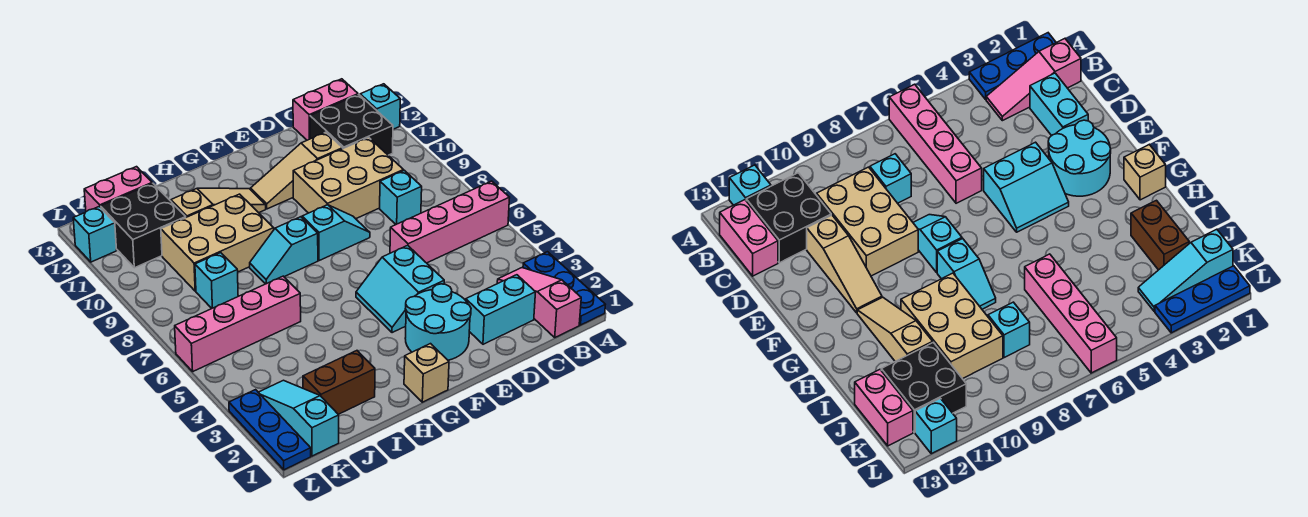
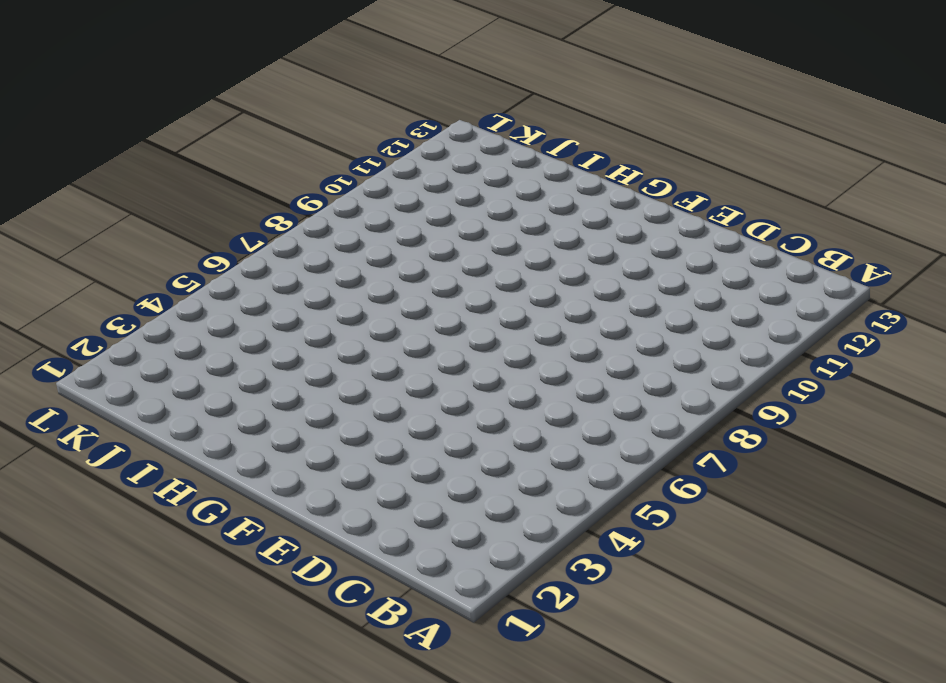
none -> blue plate A1:A3 level 1
none -> pink brick A6:D6 level 1
none -> cyan brick A12 level 1

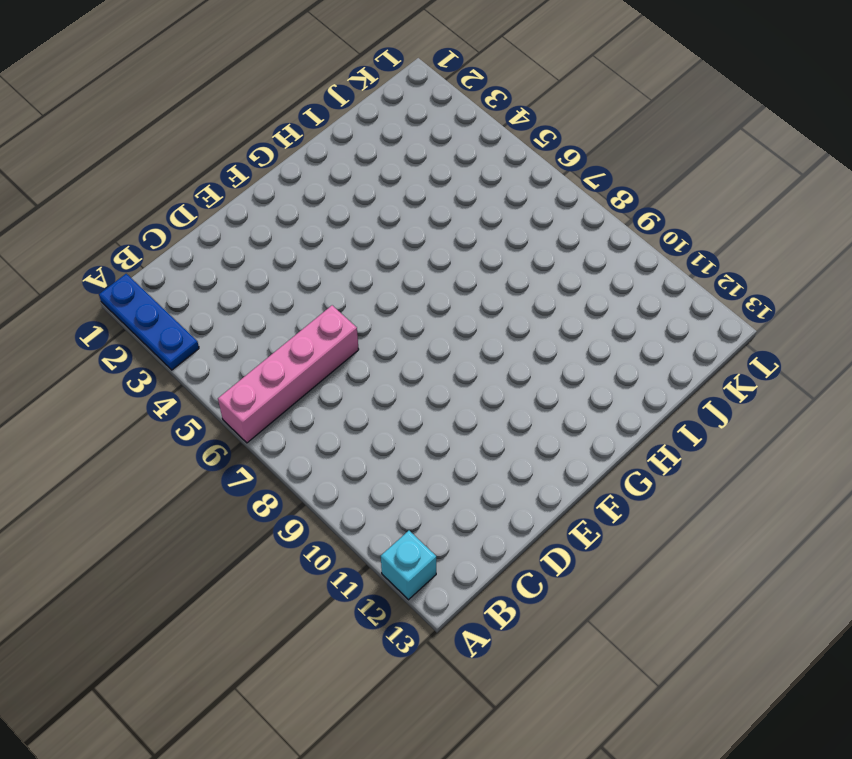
none -> pink slope B1:B3 level 1 top 1
none -> black brick B11:C12 level 1
none -> pink brick B13:C13 level 1

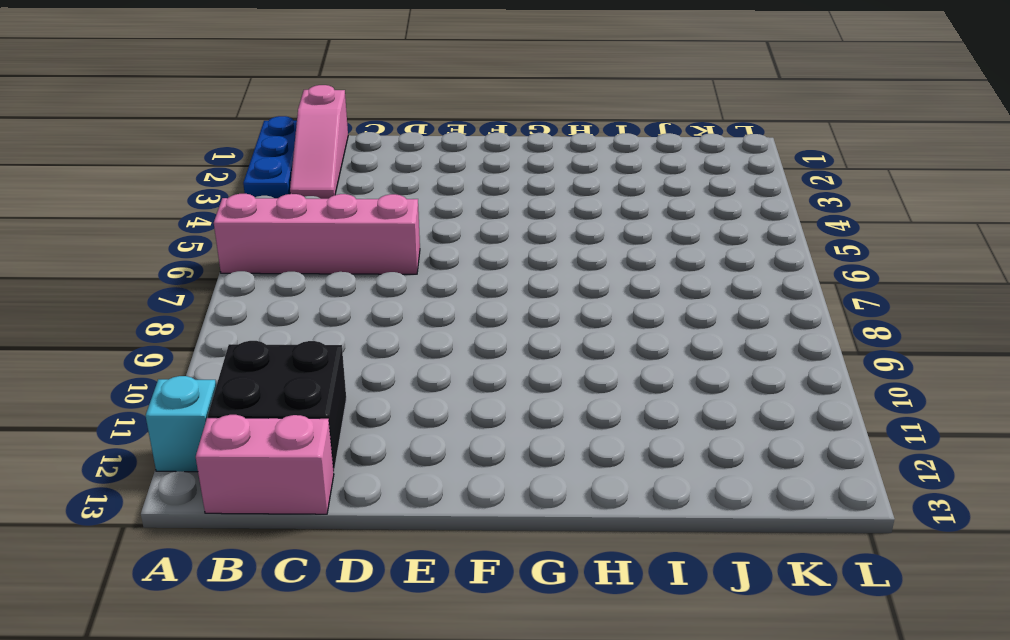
none -> cyan brick C2:D2 level 1
none -> cyan brick C8 level 1
none -> tan brick C9:E10 level 1

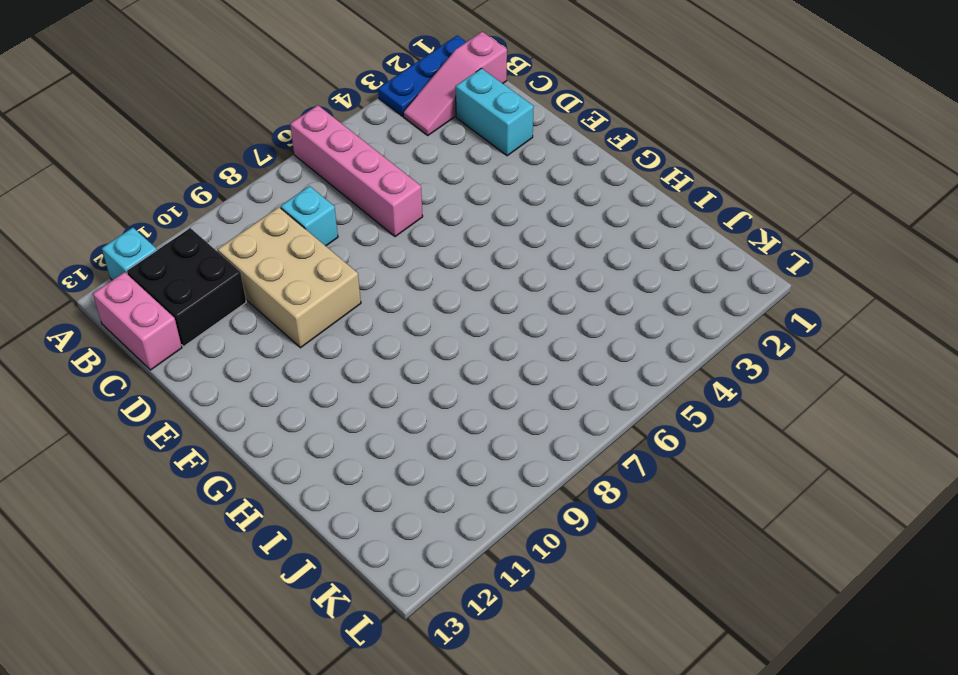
none -> tan slope D11:F11 level 1 top D
none -> cyan round brick E2:F3 level 1
none -> cyan slope E4:F5 level 1 top E

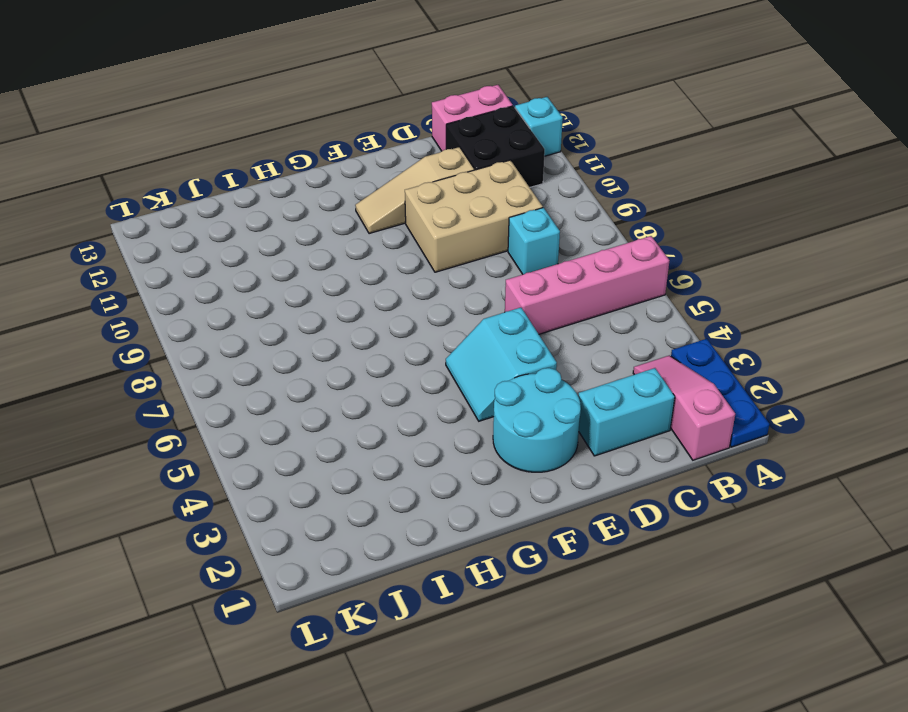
none -> cyan slope E8:F8 level 1 top F
none -> tan brick G1 level 1
none -> cyan slope G8:H8 level 1 top G

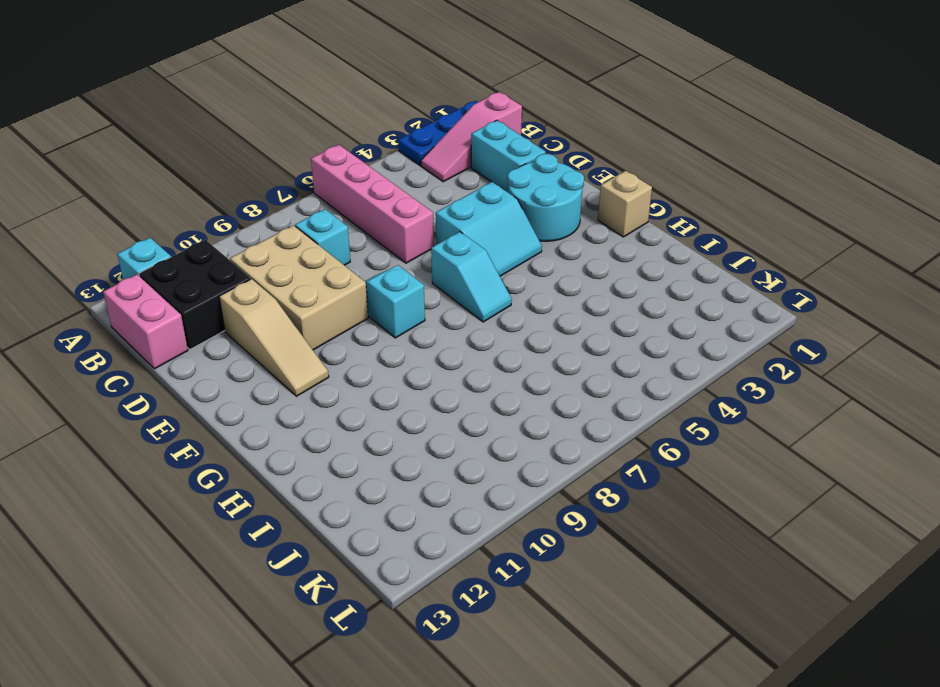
cyan slope F6:G6 level 1 top F -> cyan slope G8:H8 level 1 top G
none -> tan slope G11:I11 level 1 top I
none -> tan brick H9:J10 level 1
none -> brown brick I2:J2 level 1

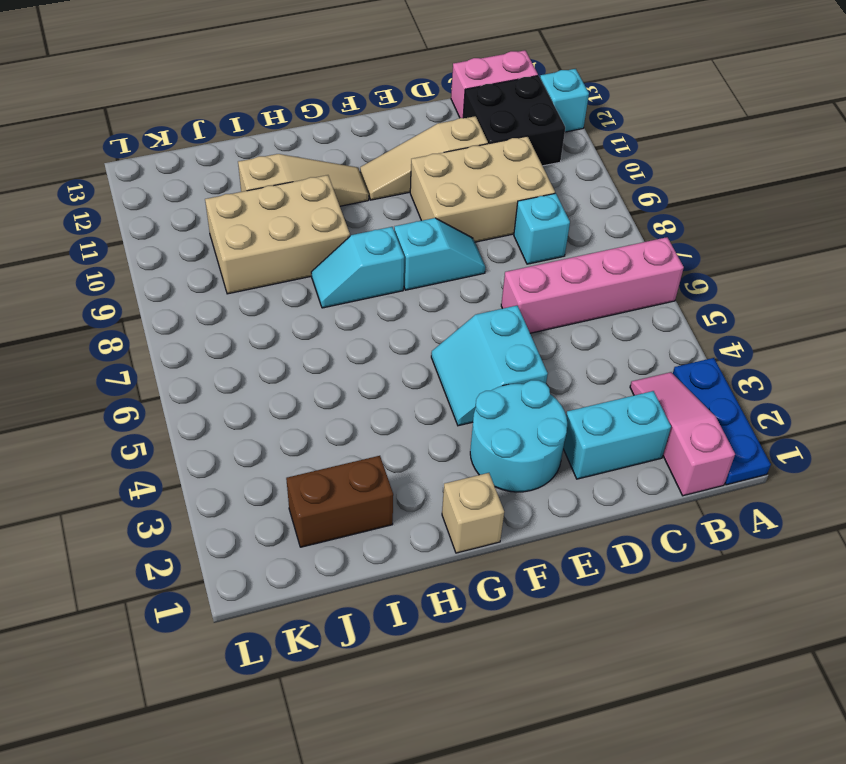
none -> pink brick I6:L6 level 1
none -> cyan brick J8 level 1
none -> black brick J11:K12 level 1

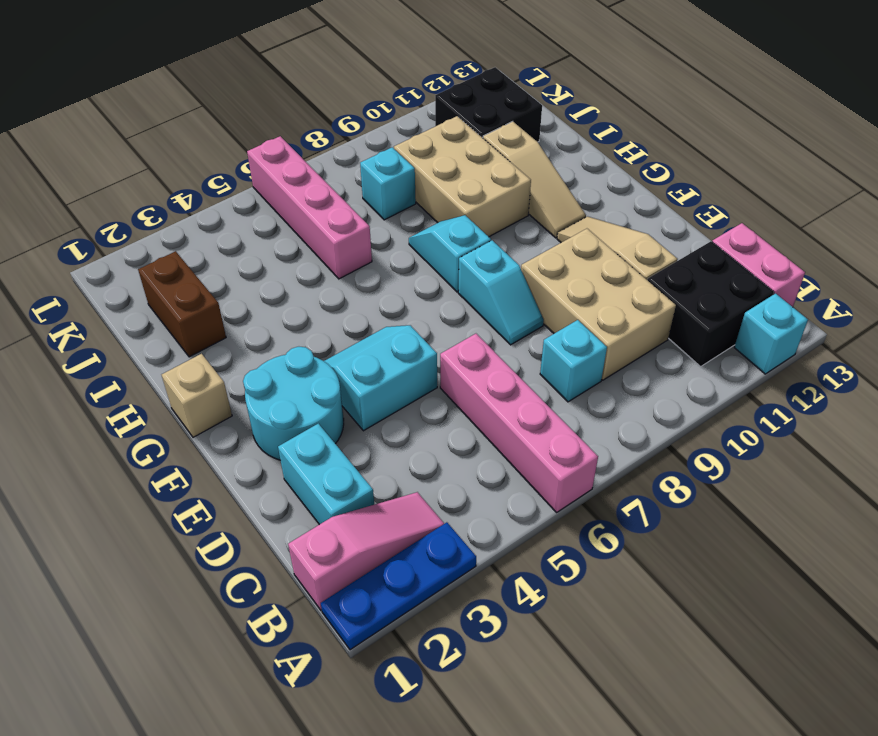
none -> pink brick J13:K13 level 1
none -> cyan slope K1:K3 level 1 top 1
none -> blue plate L1:L3 level 1

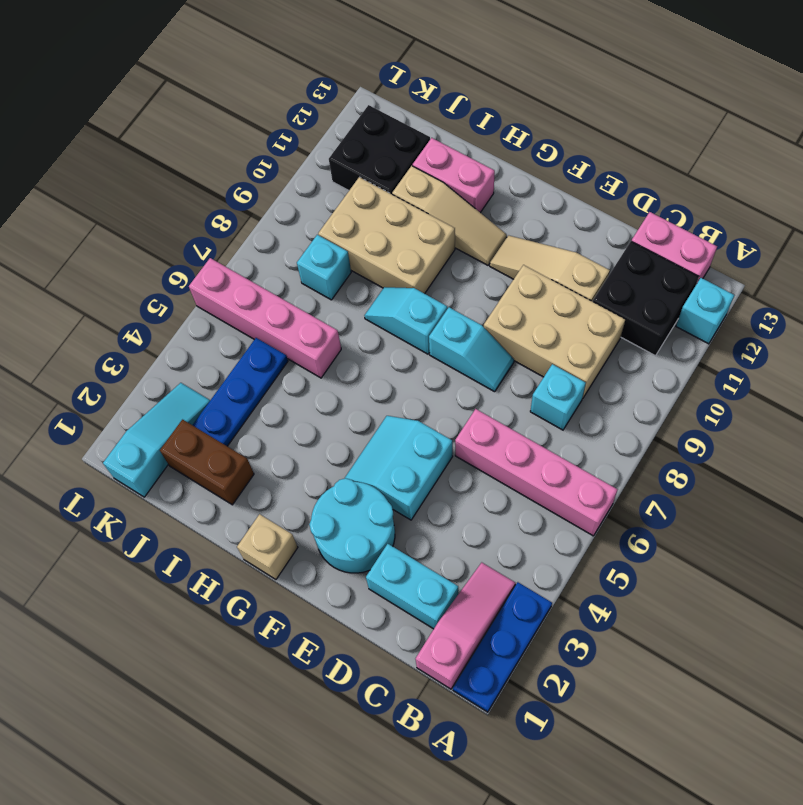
pink brick H12:I12 level 1 -> pink brick J13:K13 level 1
blue plate J3:J5 level 1 -> blue plate L1:L3 level 1
none -> cyan brick L12 level 1

